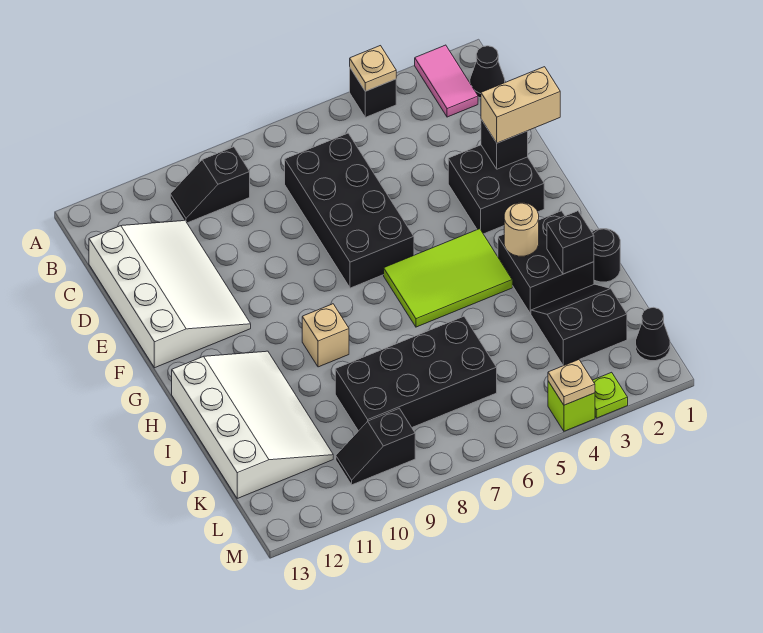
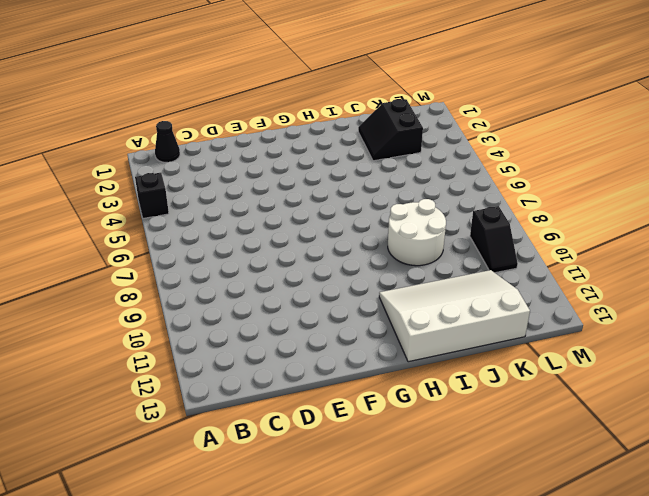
white round brick I8:J9 level 1 -> black brick J6:K9 level 1
none -> pink tile A2:B2 level 1
none -> black slope B9:B10 level 1 top 9
none -> black brick C6:F7 level 1

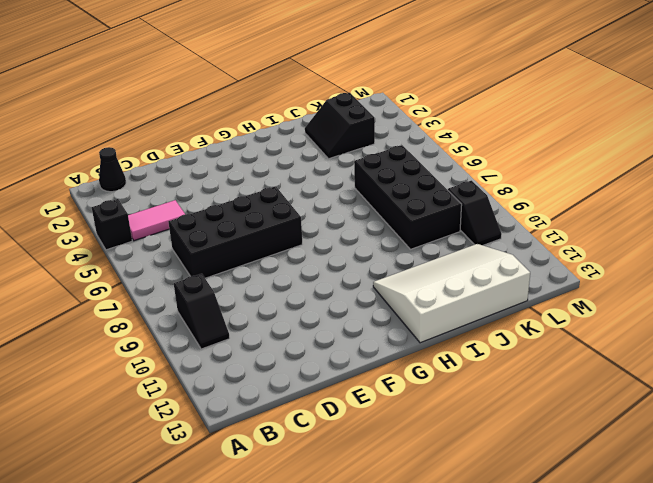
pink tile B4:C4 level 1 -> pink tile A2:B2 level 1
none -> white slope C11:F13 level 1 top 13
none -> black brick E2:F3 level 1
none -> lime tile G4:H6 level 1

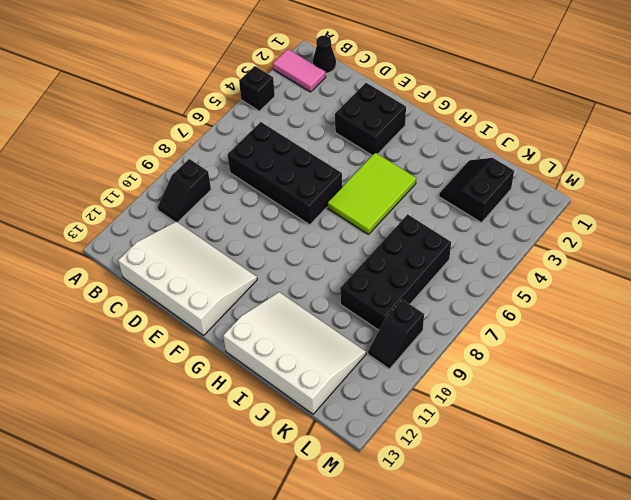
none -> black brick H2:I3 level 1
none -> tan brick H9 level 1
none -> black round brick I1 level 1

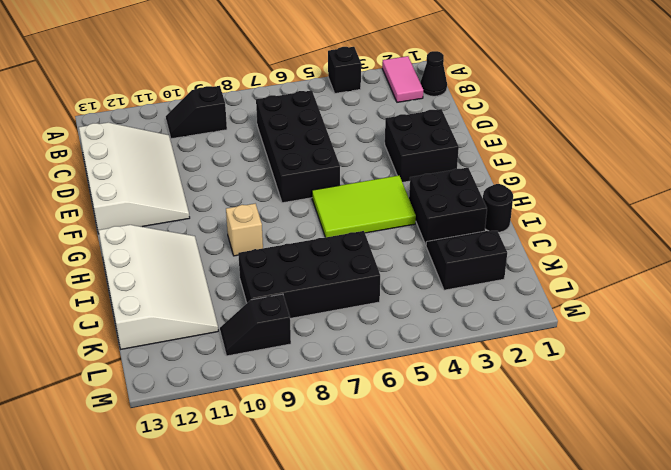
none -> black cone L1 level 1
none -> lime plate M3 level 1
none -> lime brick M4 level 1

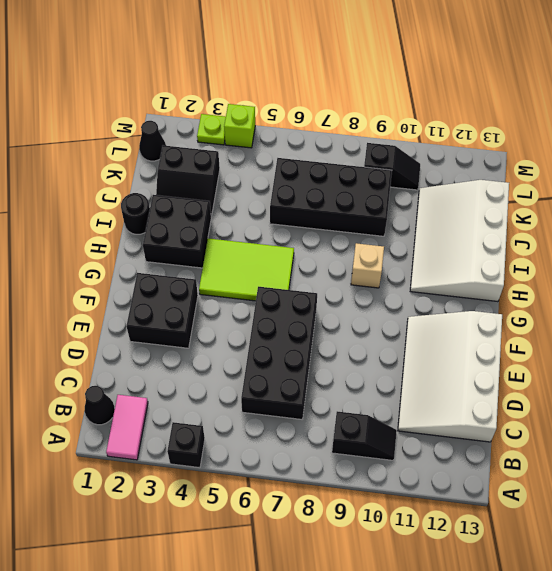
none -> tan plate A4 level 2
none -> black brick E2 level 2
none -> tan round brick H3 level 2

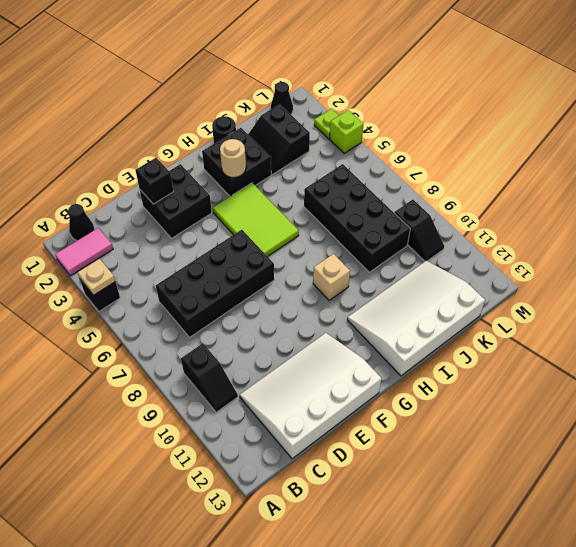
none -> black brick I2 level 2
none -> tan plate M4 level 2
none -> tan brick E1:E2 level 3

